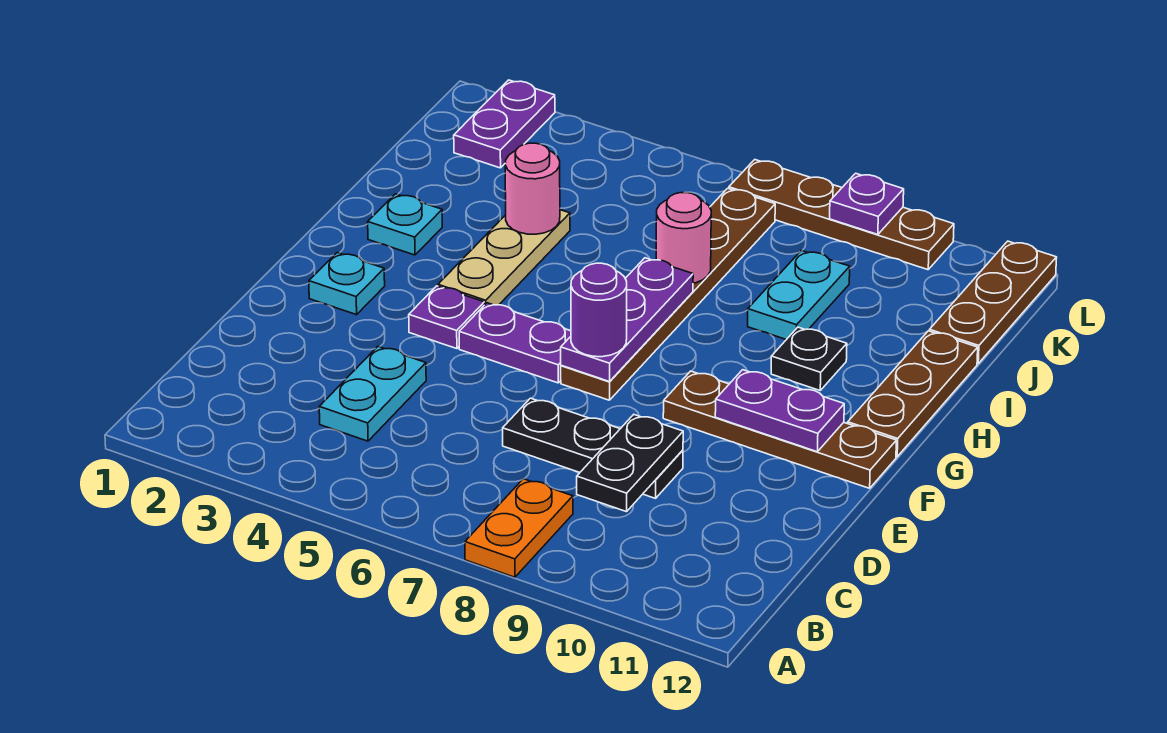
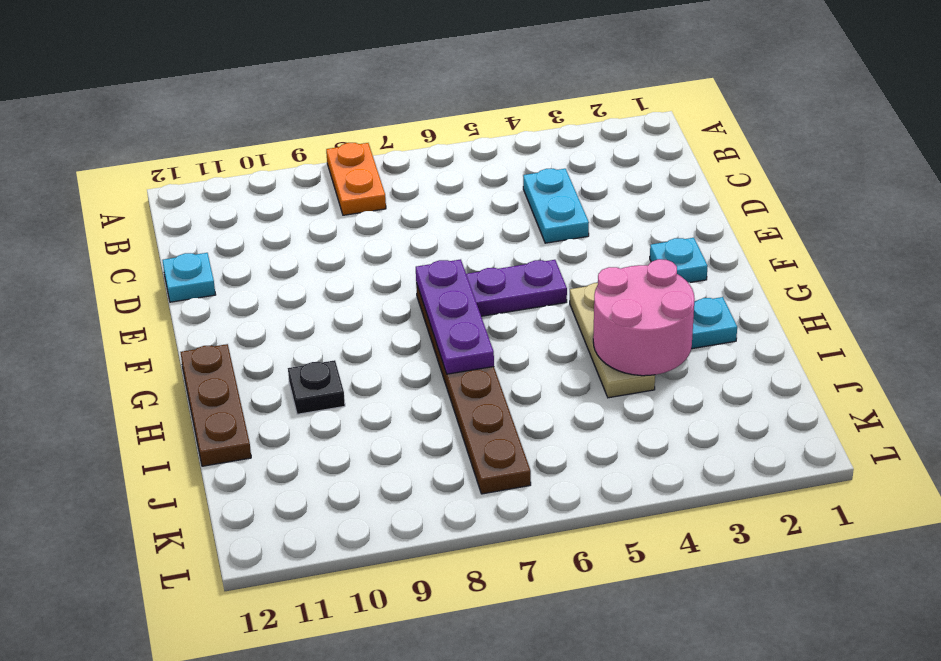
cyan plate D12 level 1 -> none
pink round brick H3:I4 level 2 -> pink round brick I4 level 2
none -> black plate D7:D9 level 1
none -> purple plate F4 level 1
none -> brown plate F9:F12 level 1

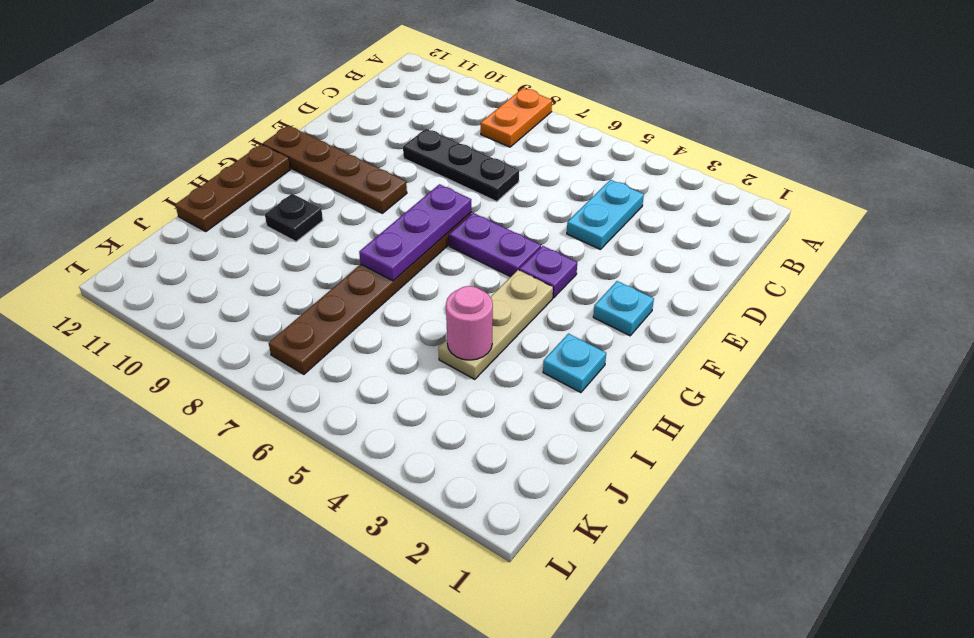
none -> cyan plate I9:J9 level 1
none -> brown plate J12:L12 level 1
none -> purple plate K2:L2 level 1

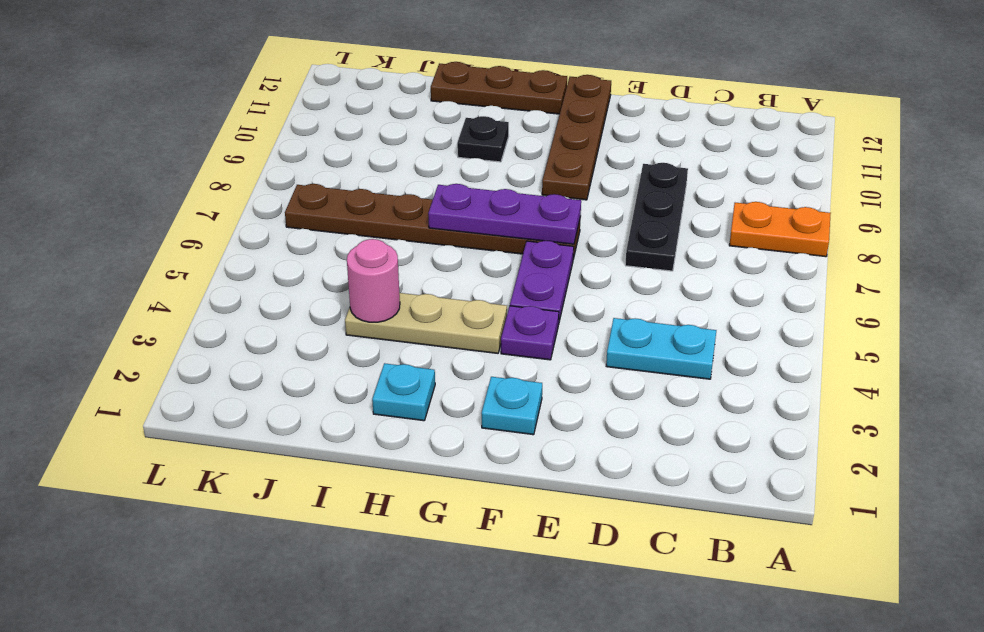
none -> cyan plate I9:J9 level 1
none -> brown plate J12:L12 level 1
none -> purple plate K2:L2 level 1

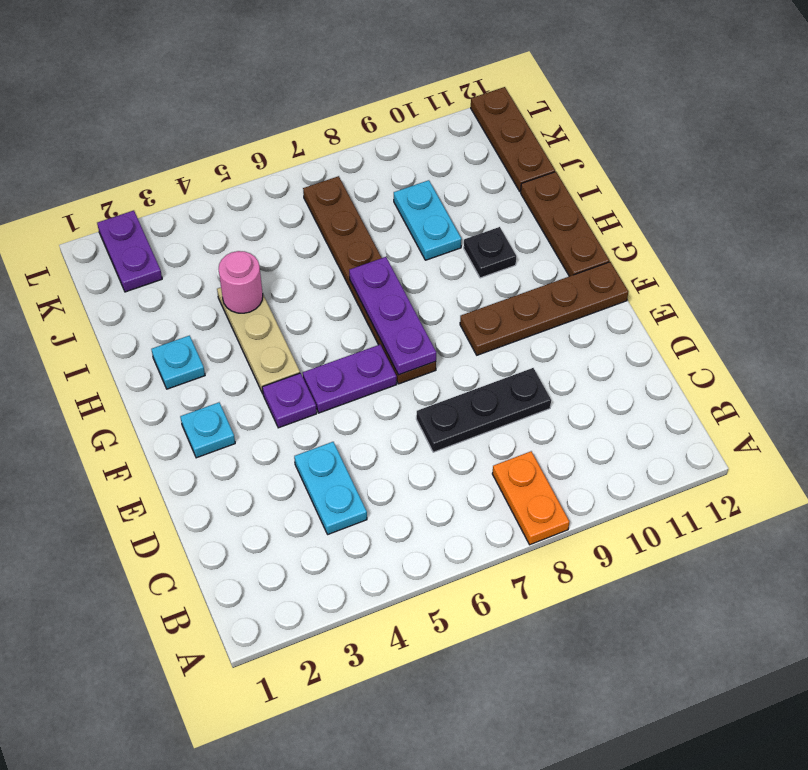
none -> brown plate L7:L10 level 1
none -> black plate C9:D9 level 2
none -> purple plate F10:F11 level 2

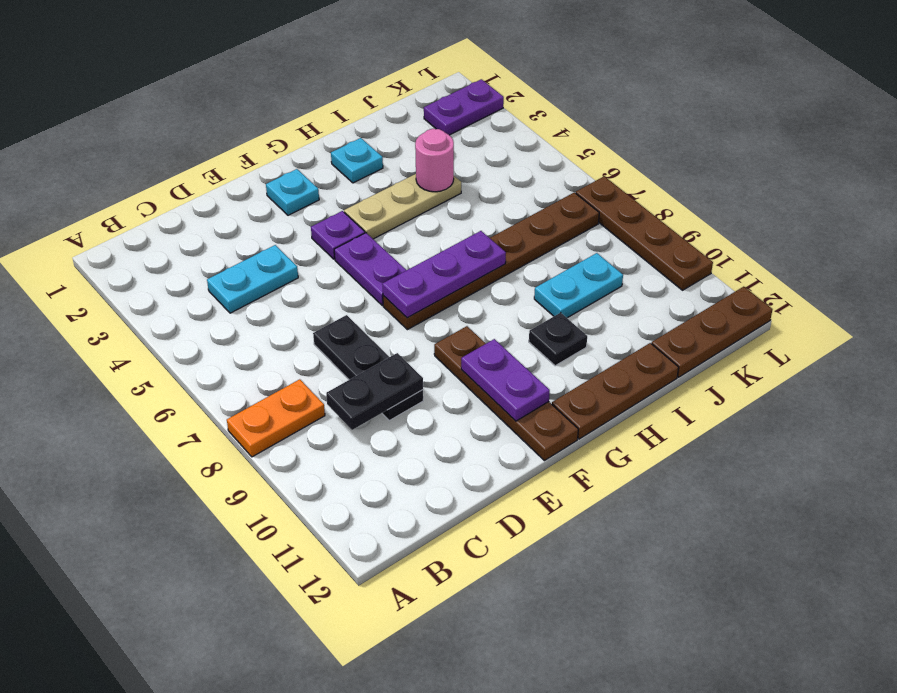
none -> pink round brick I7 level 2
none -> purple plate L9 level 2
none -> purple round brick F7 level 3

